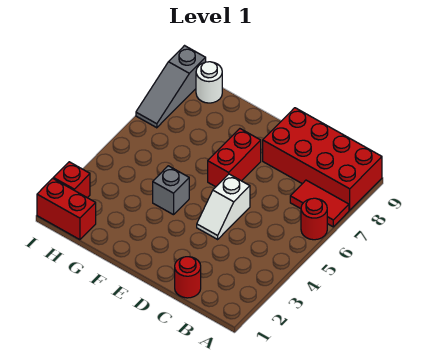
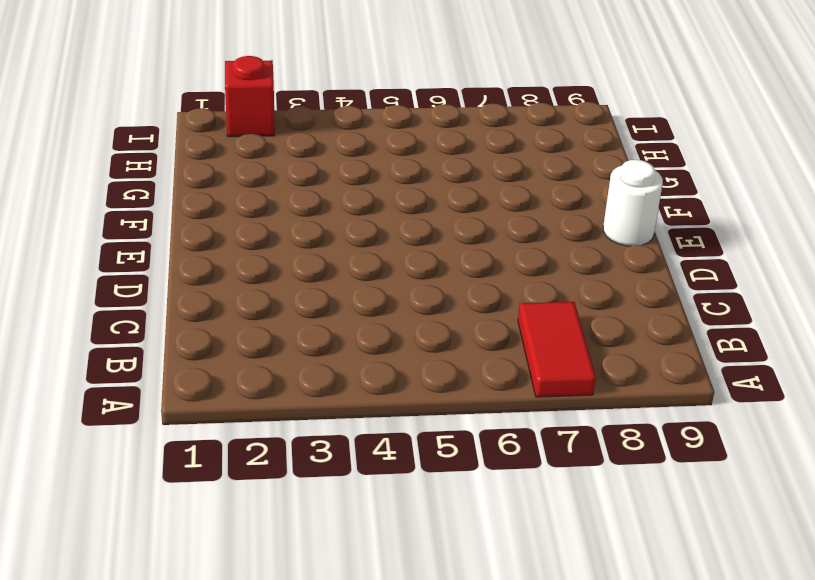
white round brick E9 level 1 -> white round brick H9 level 1
none -> red round brick A6 level 1
none -> red brick A8:D9 level 1

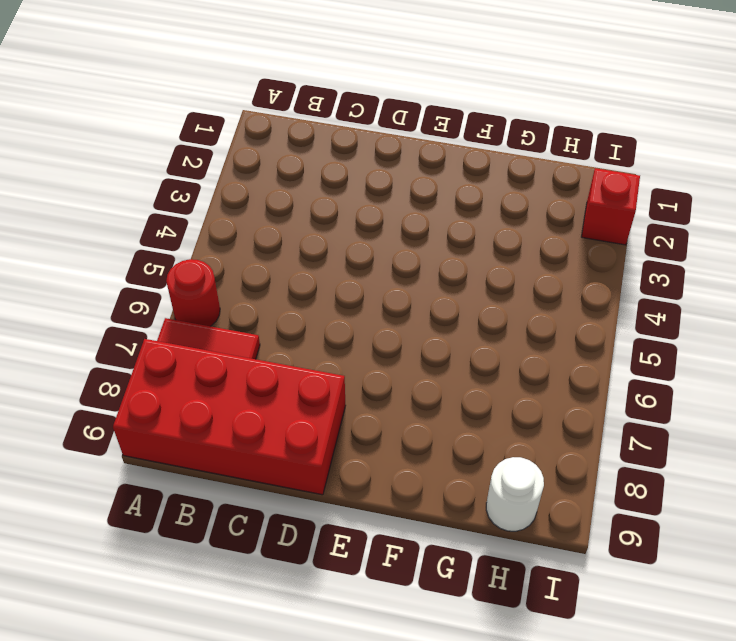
none -> red round brick C1 level 1
none -> white slope D4:D5 level 1 top 5

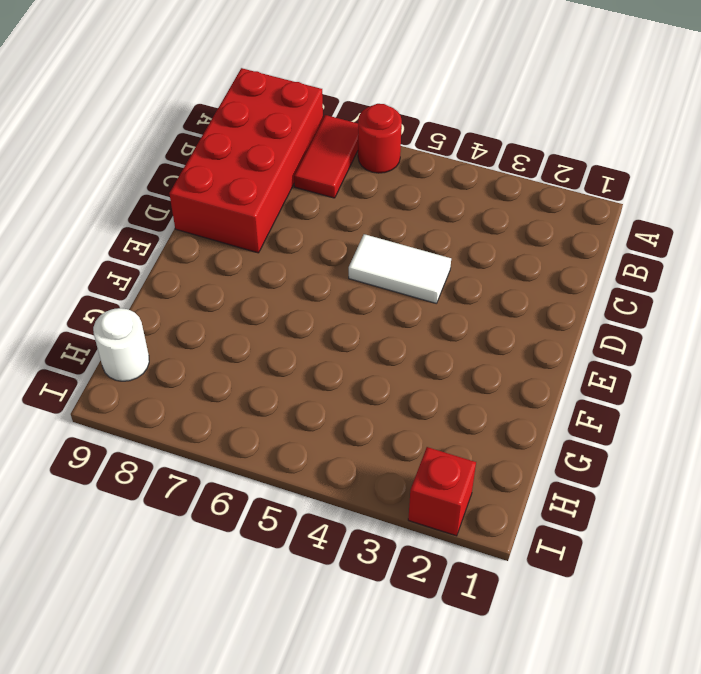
white tile D4:D5 level 1 -> white slope D4:D5 level 1 top 5
none -> red round brick C1 level 1
none -> red brick E6:E7 level 1

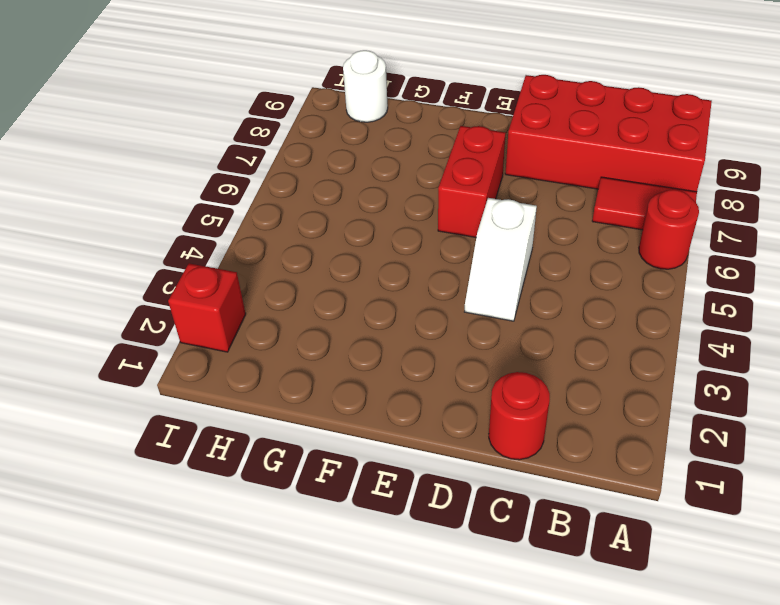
none -> grey brick F4 level 1
none -> red brick H1:I1 level 1

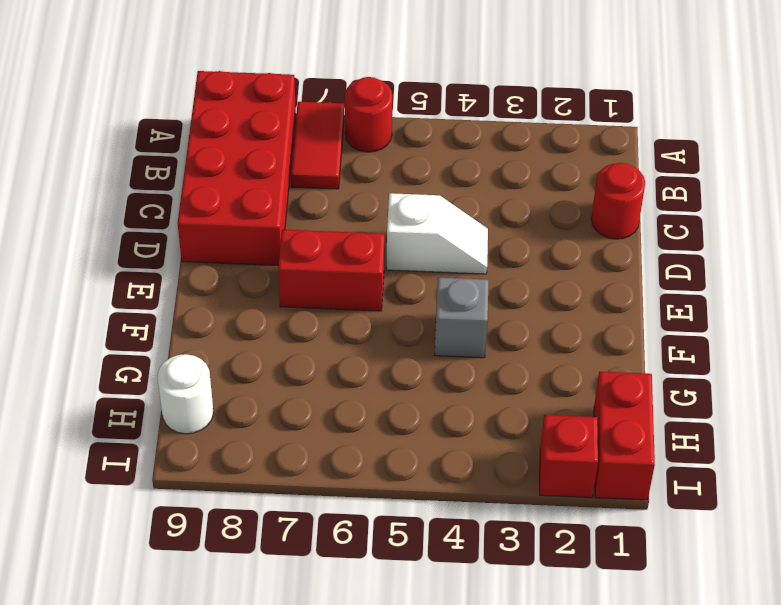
none -> grey slope I7:I9 level 1 top 9

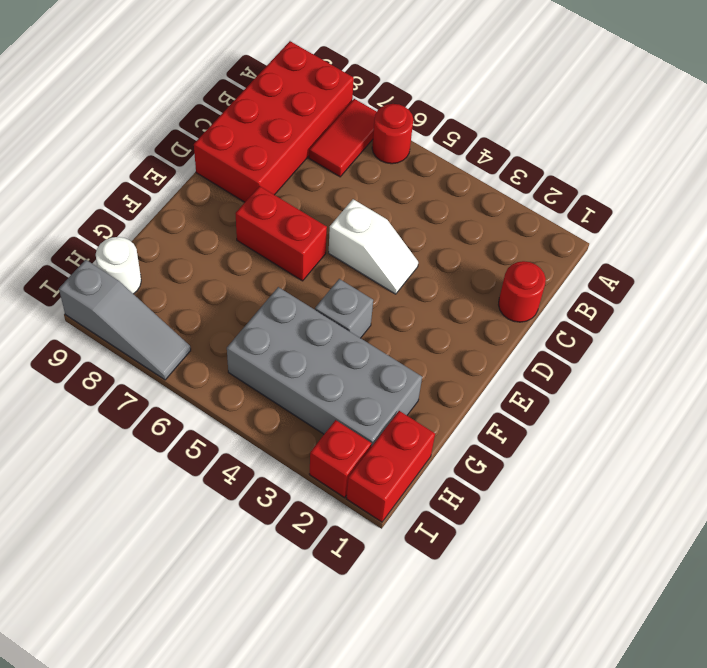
grey brick G2:H5 level 1 -> none

